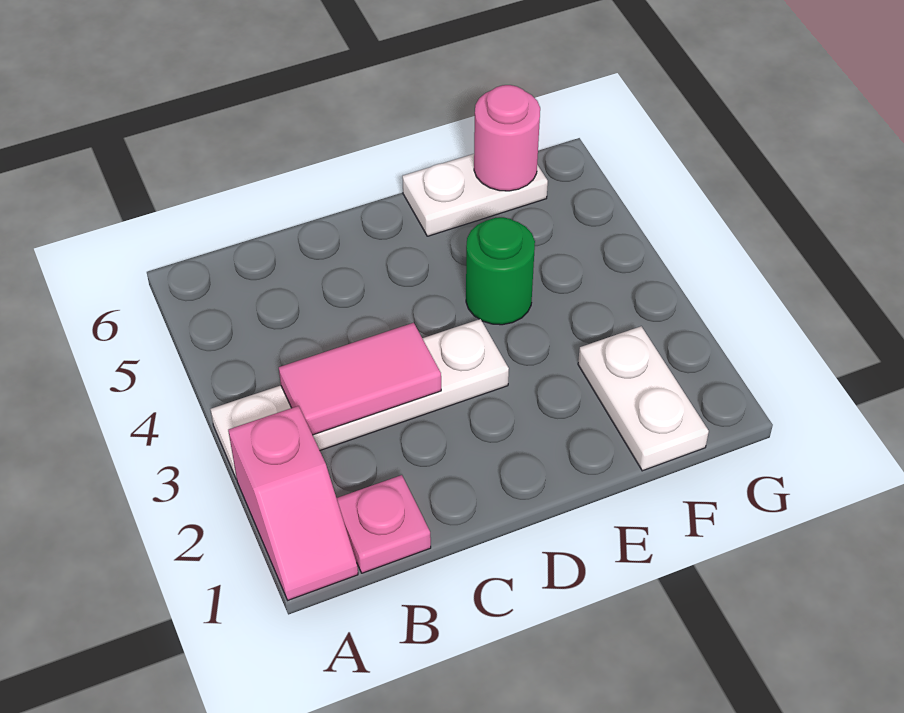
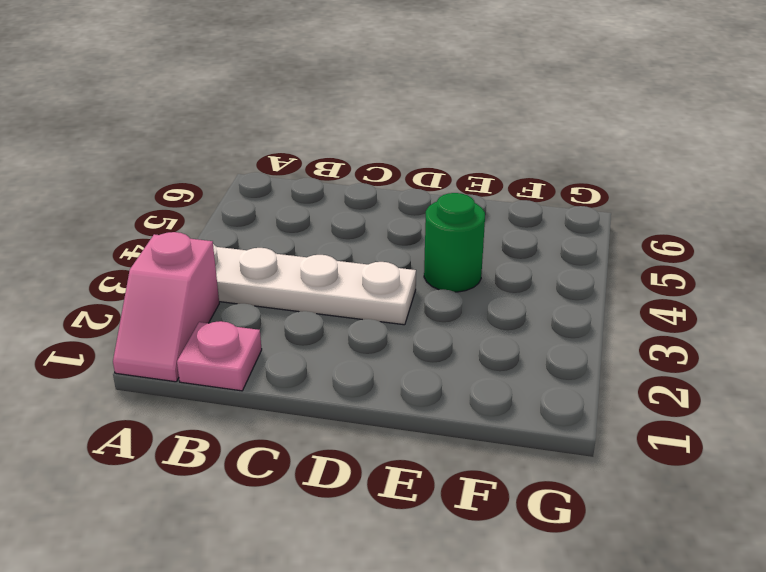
none -> white plate E6:F6 level 1
none -> white plate F1:F2 level 1

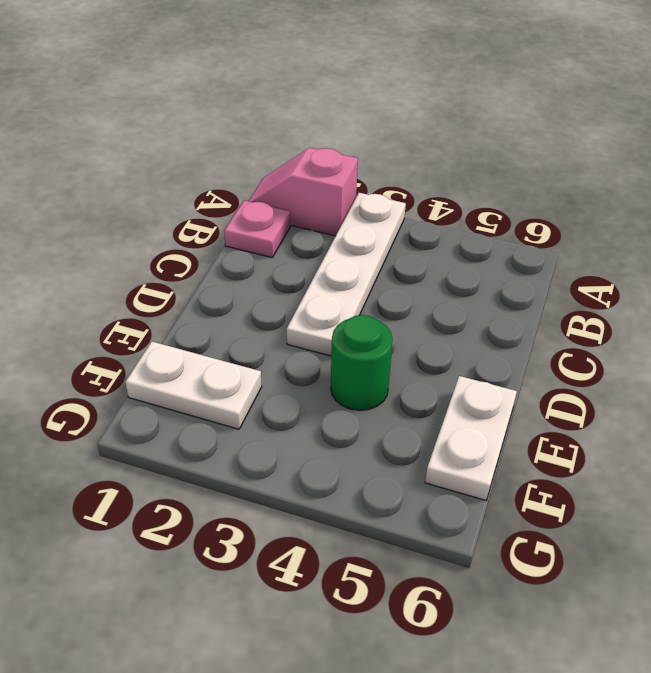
none -> pink tile B3:C3 level 2
none -> pink round brick F6 level 2

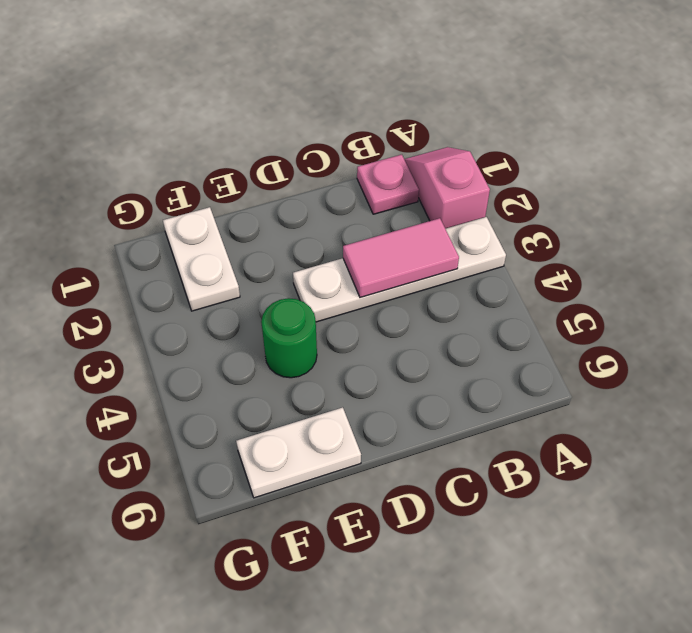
none -> pink round brick F6 level 2

